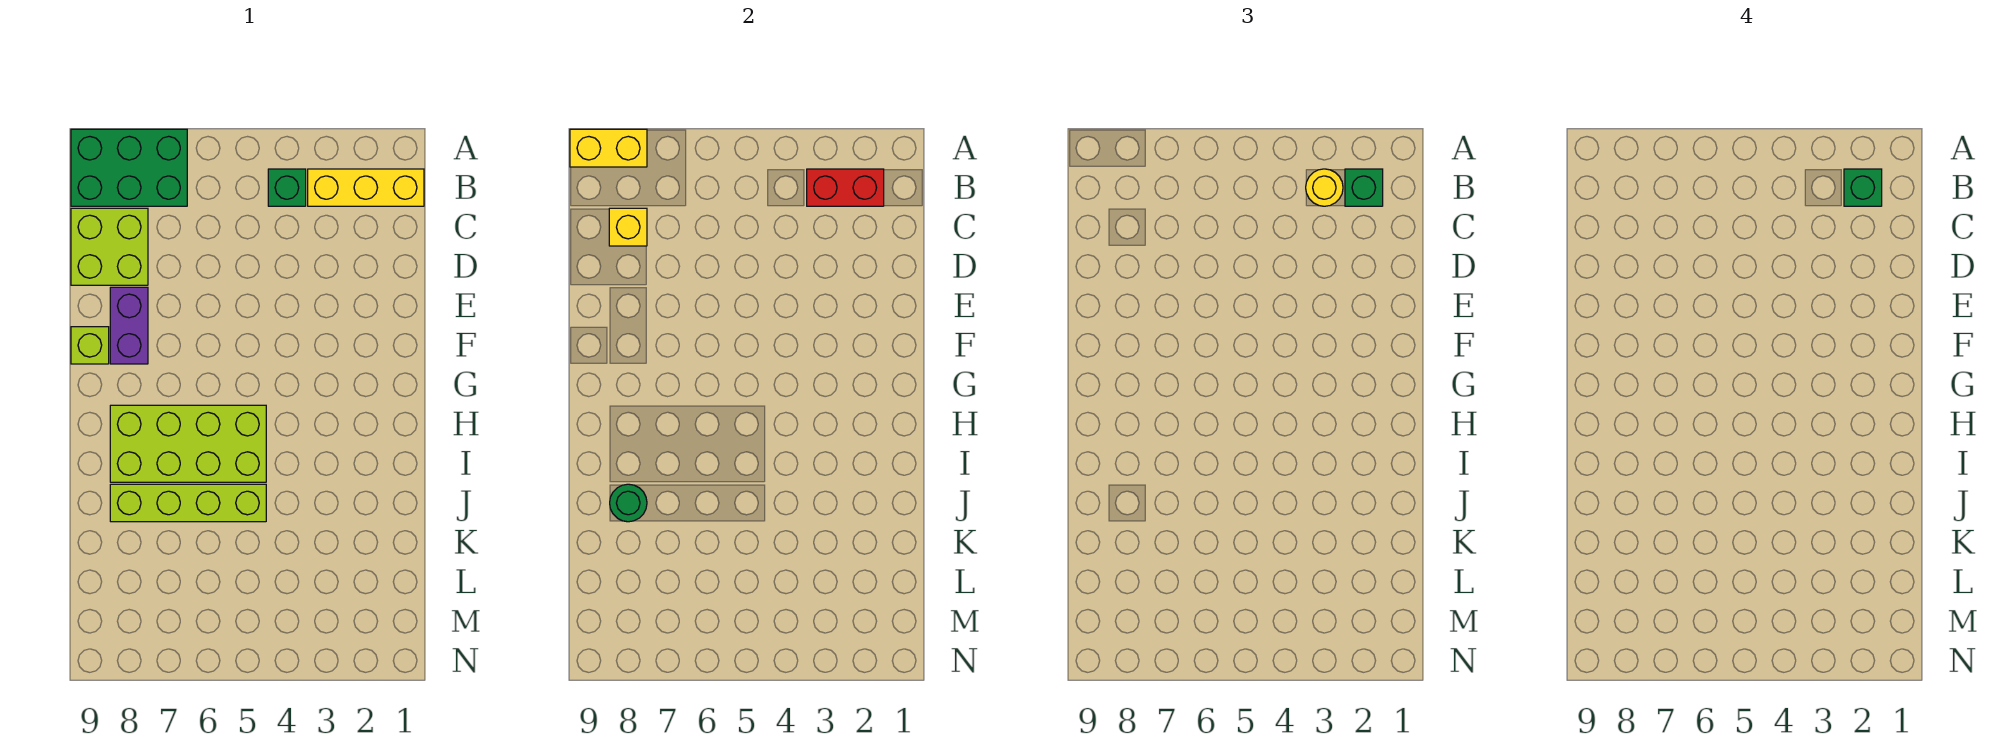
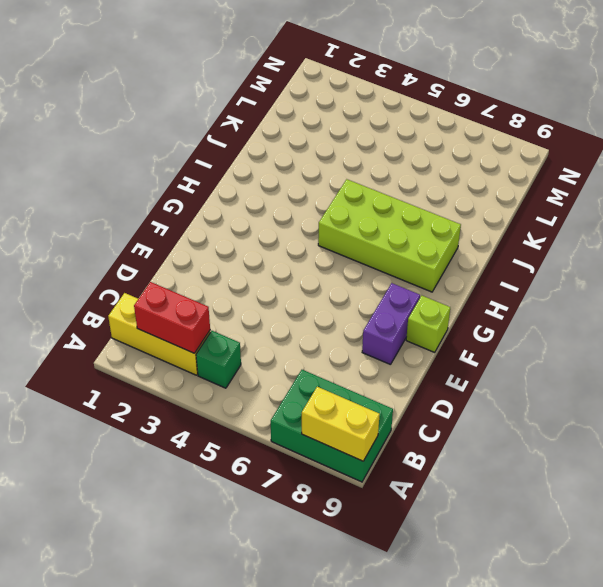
none -> lime brick C8:D9 level 1
none -> lime brick J5:J8 level 1
none -> yellow brick C8 level 2

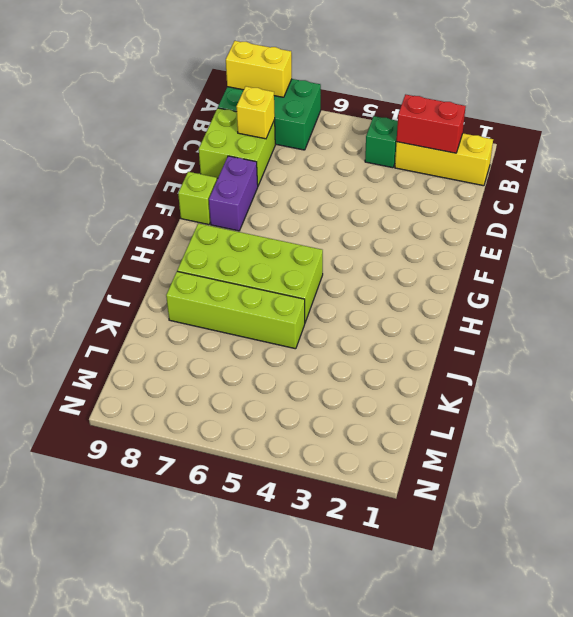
none -> green round brick J8 level 2
none -> green brick B2 level 3
none -> yellow round brick B3 level 3

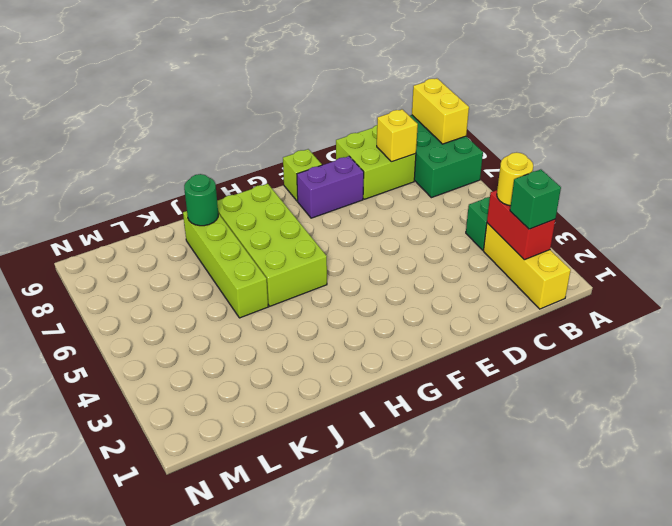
none -> green brick B2 level 4

